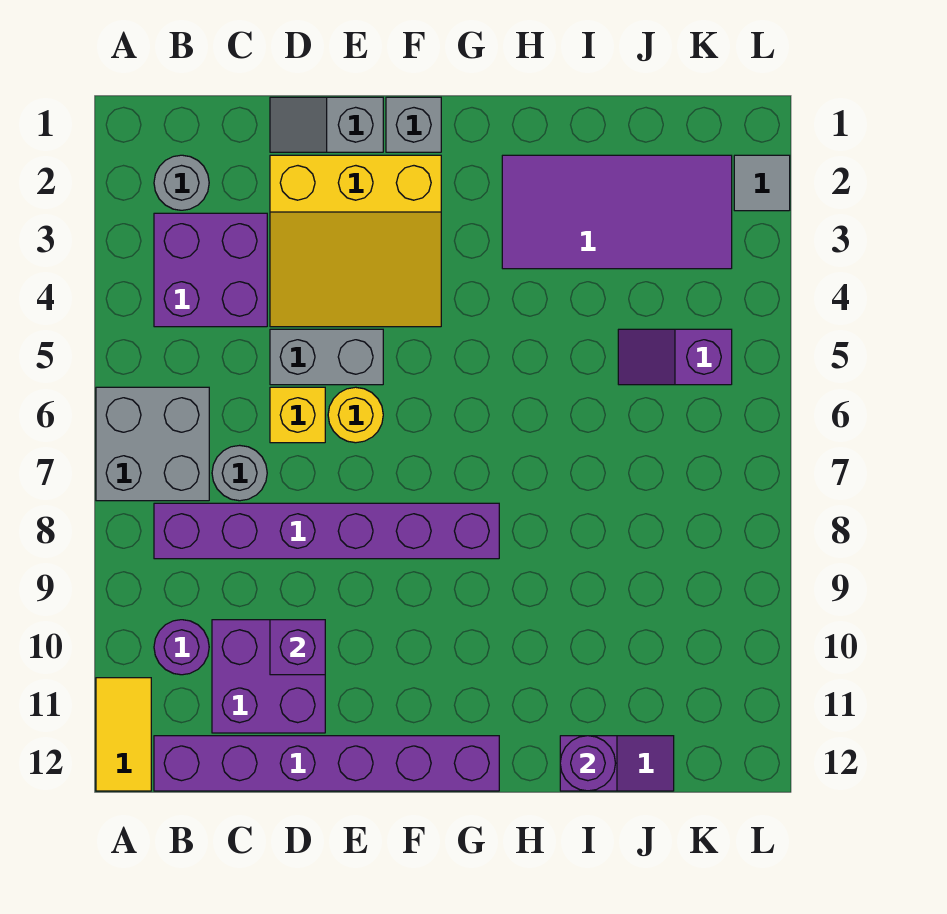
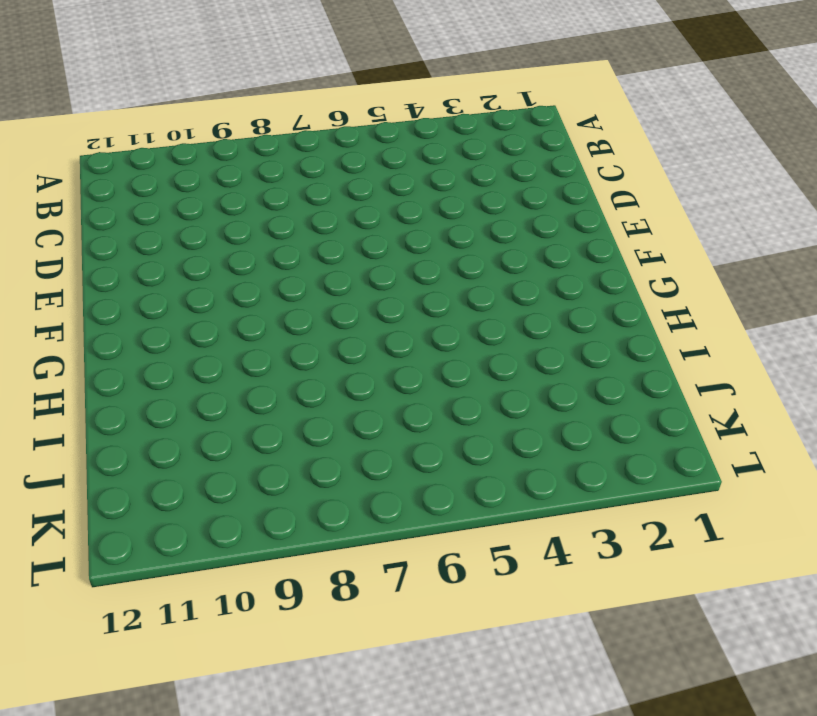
none -> grey brick A6:B7 level 1
none -> yellow tile A11:A12 level 1
none -> grey round brick B2 level 1

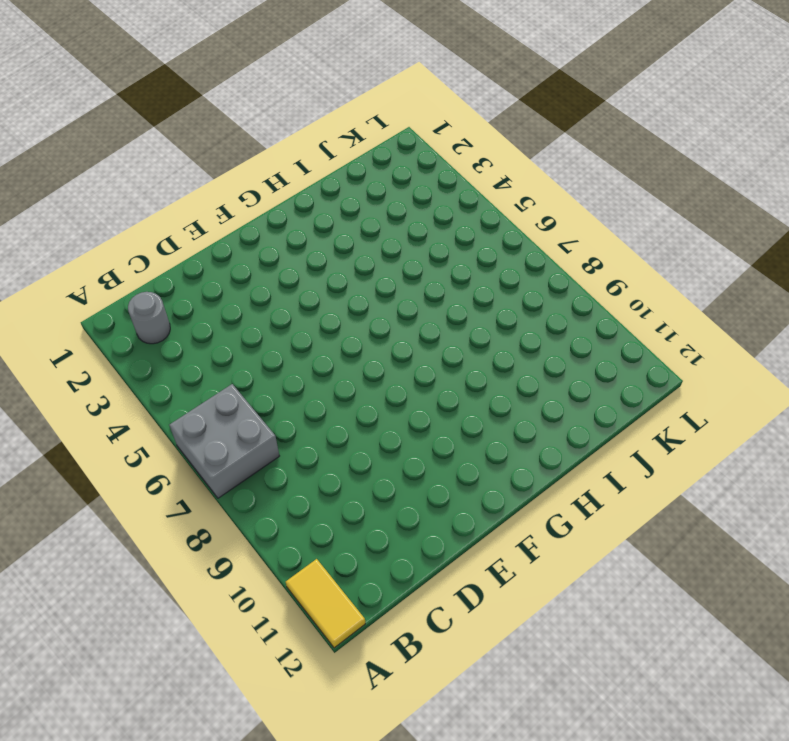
none -> purple brick B3:C4 level 1
none -> purple brick B8:G8 level 1
none -> purple round brick B10 level 1

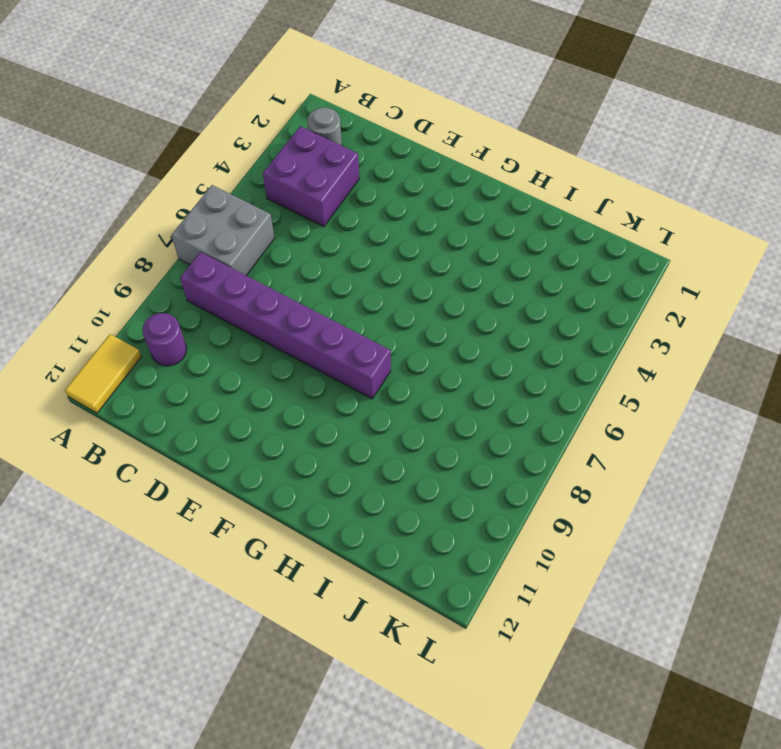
none -> purple brick B12:G12 level 1
none -> grey round brick C7 level 1
none -> purple brick C10:D11 level 1

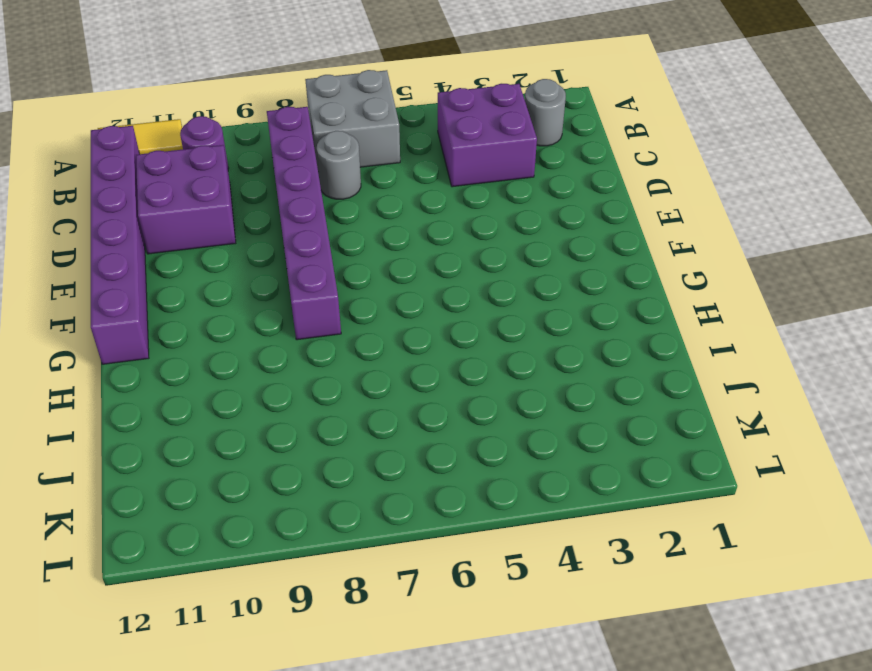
none -> grey slope D1:E1 level 1 top E
none -> yellow slope D2:F4 level 1 top 2
none -> grey brick D5:E5 level 1

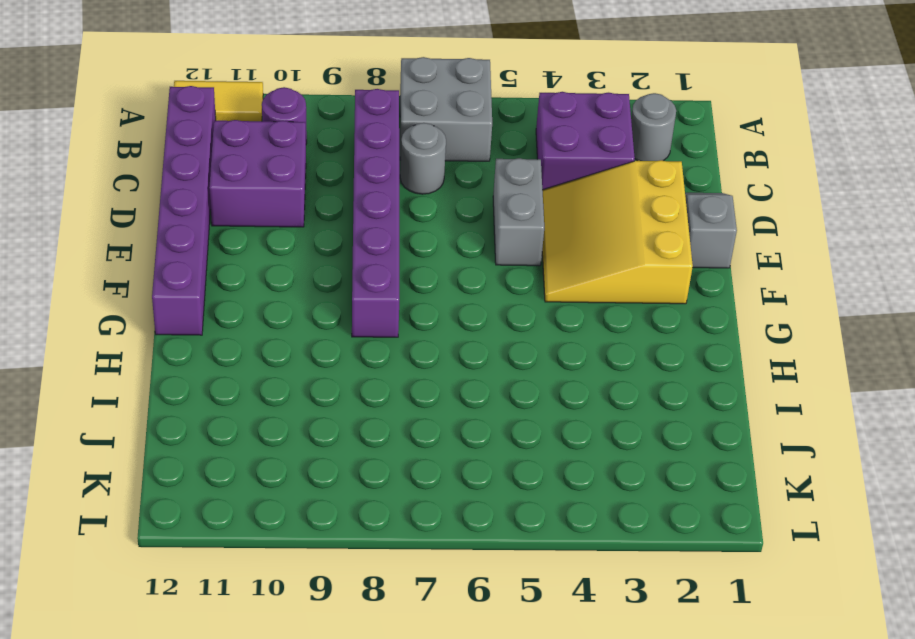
none -> yellow brick D6 level 1
none -> yellow round brick E6 level 1
none -> grey brick F1 level 1

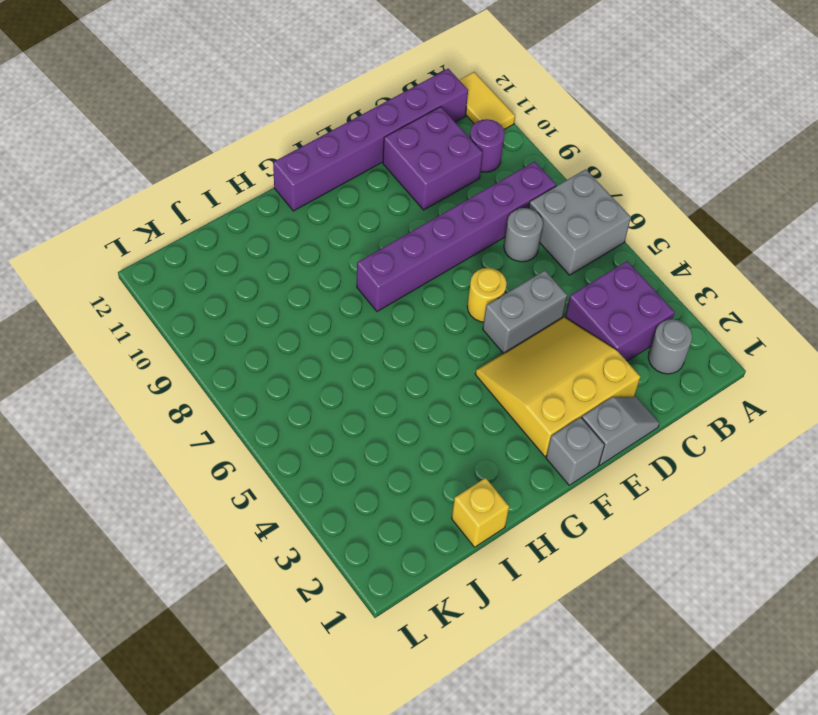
yellow brick I1 level 1 -> yellow brick D6 level 1
none -> purple tile H2:K3 level 1
none -> purple slope I12:J12 level 1 top I
none -> purple slope J5:K5 level 1 top K

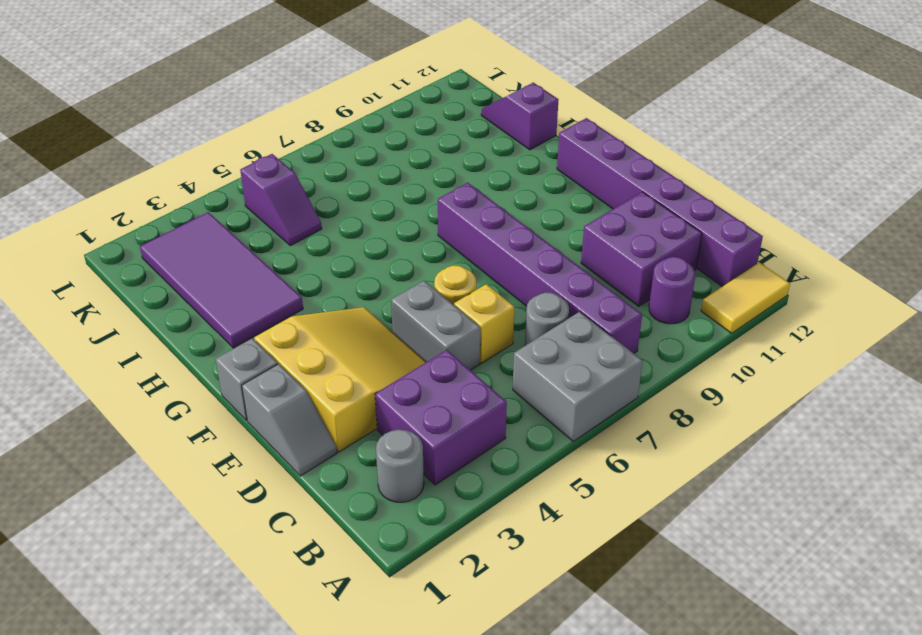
none -> grey tile L2 level 1
none -> purple brick D10 level 2
none -> purple round brick I12 level 2

